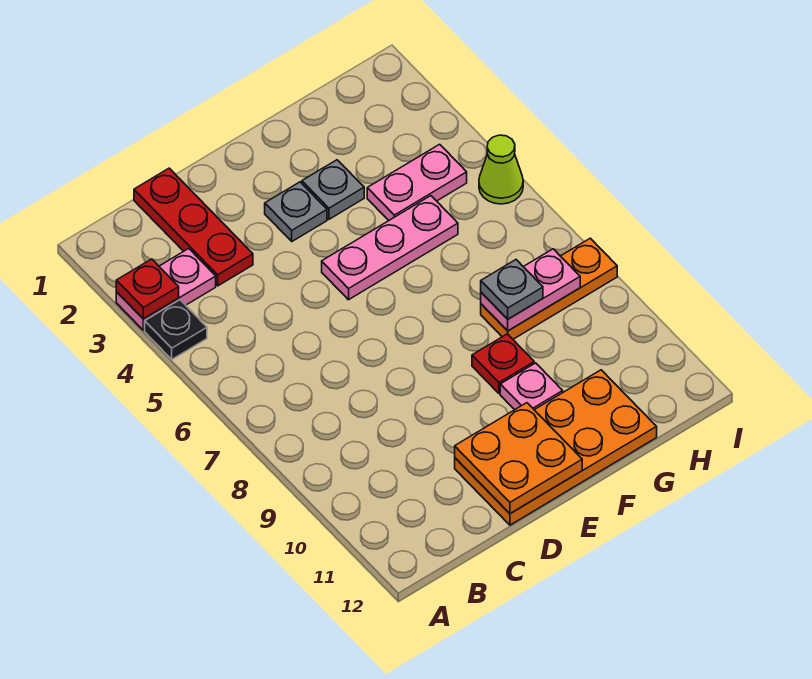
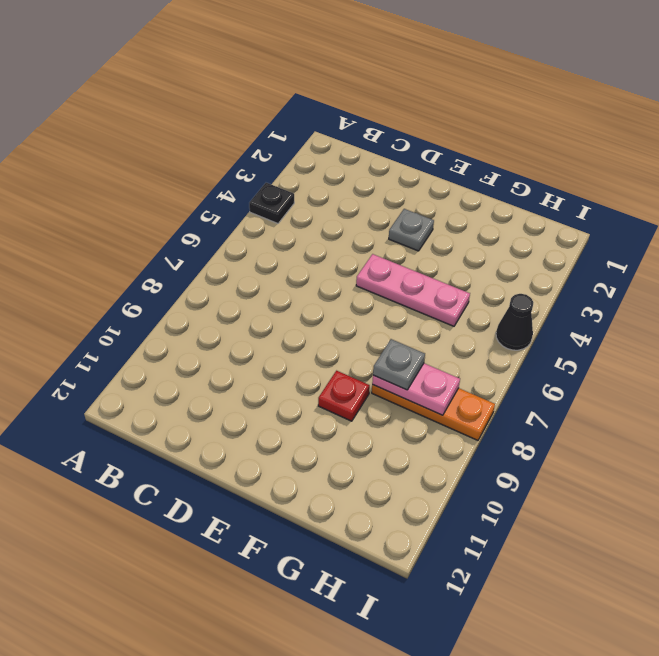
black cone I5 level 1 -> lime cone I5 level 1
none -> pink plate A3:B3 level 1
none -> red plate C1:C3 level 1
none -> orange plate D11:G12 level 1

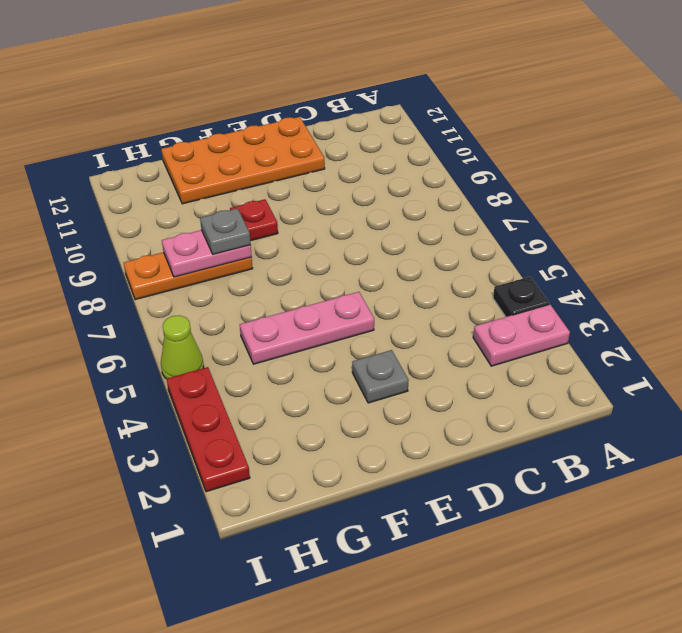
red plate I2:I4 level 1 -> red plate C1:C3 level 1
none -> grey plate F3 level 1
none -> pink plate F10 level 1
none -> pink plate G4:H4 level 1

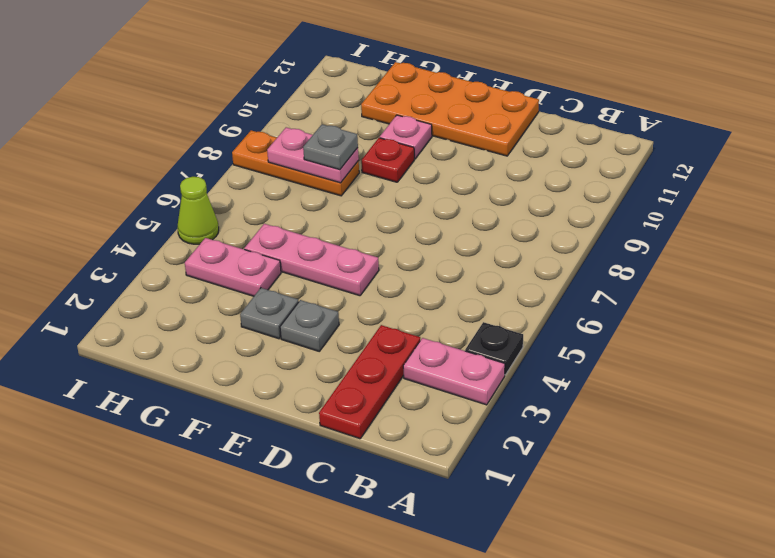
none -> red plate A3 level 2
none -> orange plate D11:E12 level 2

